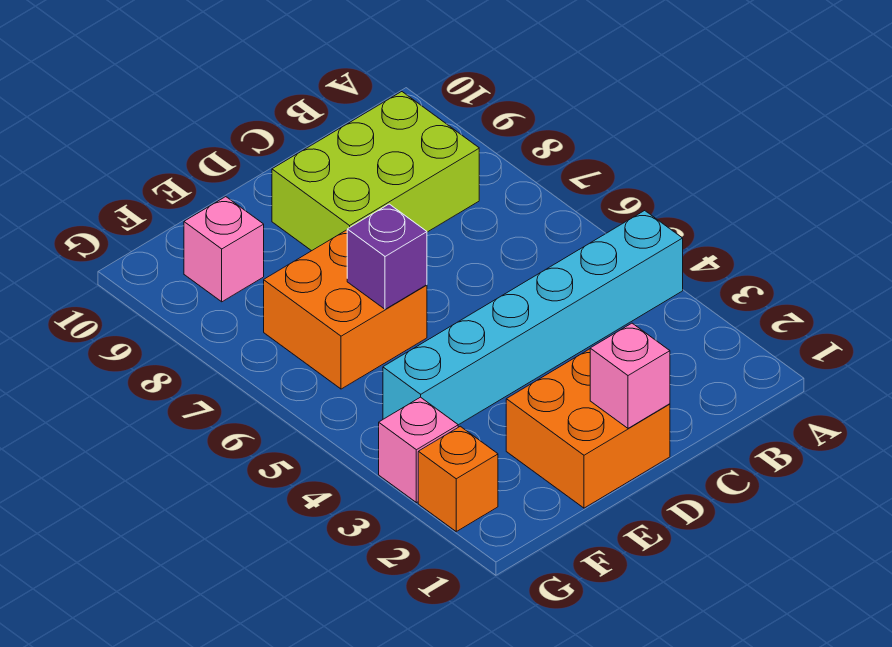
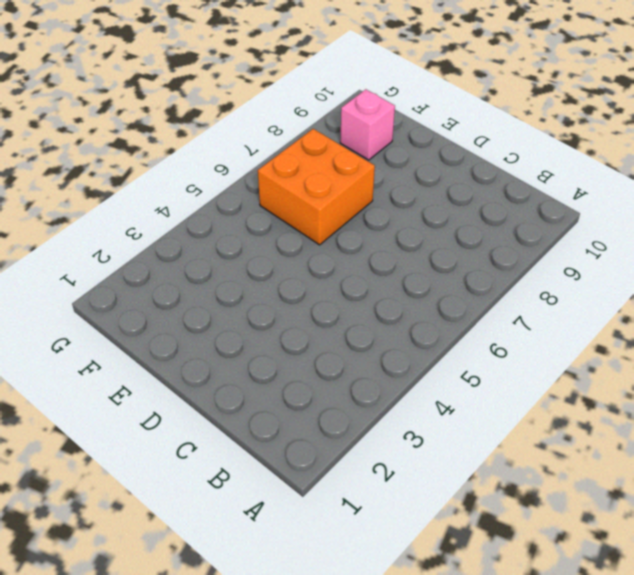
none -> cyan brick A4:F4 level 1
none -> lime brick B8:D9 level 1

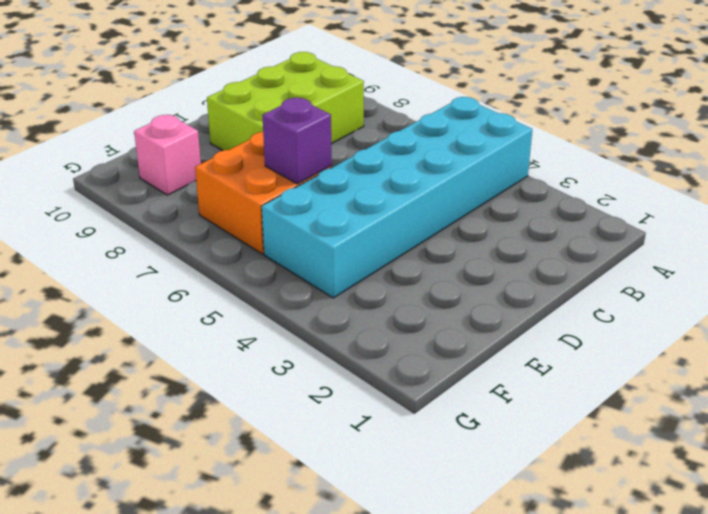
cyan brick A4:F5 level 1 -> cyan brick A4:F4 level 1
none -> orange brick D1:E2 level 1
none -> orange brick G2 level 1

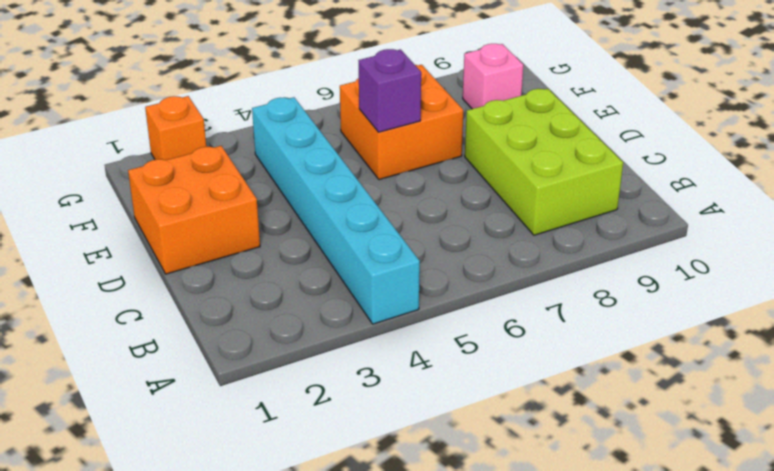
none -> pink brick G3 level 1
none -> pink brick D1 level 2

